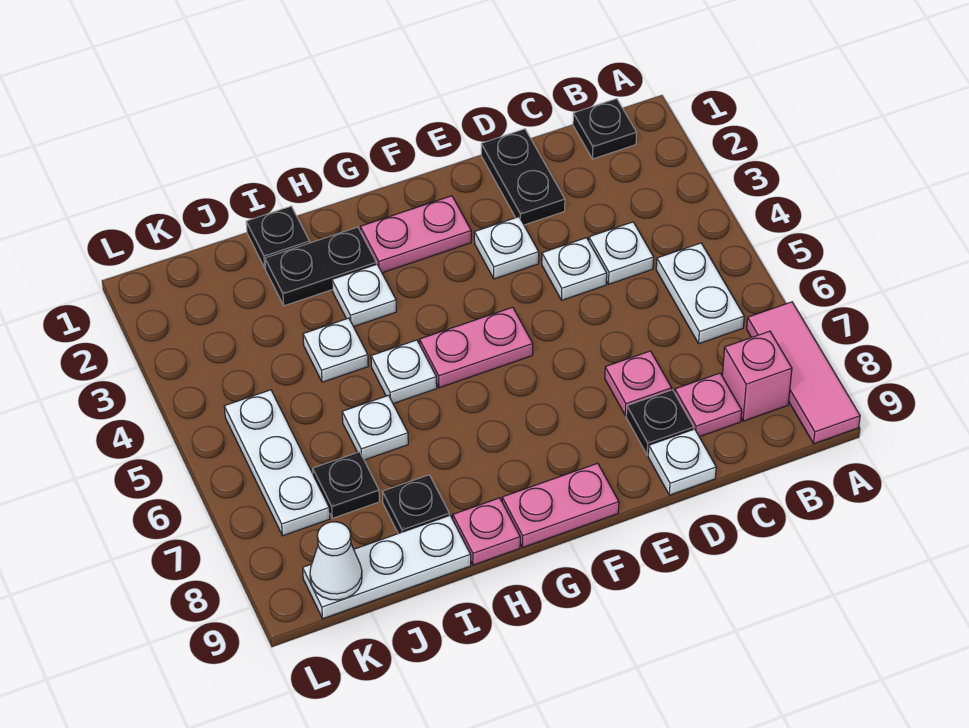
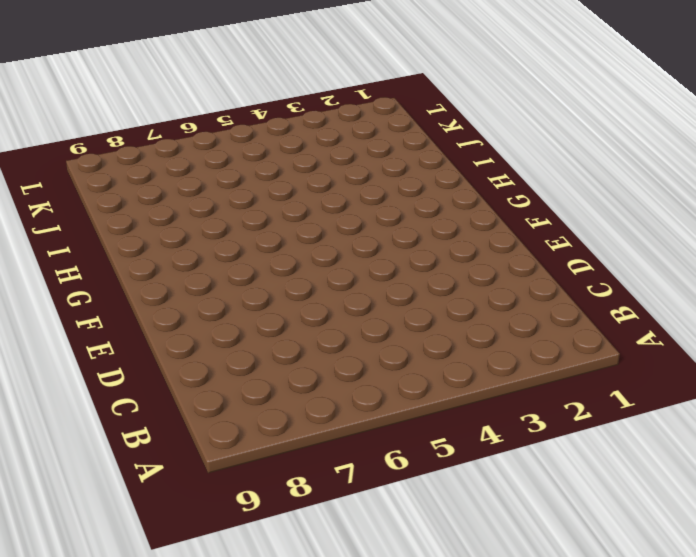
none -> pink tile A7:A9 level 1
none -> black plate B1 level 1
none -> white plate B5:B6 level 1

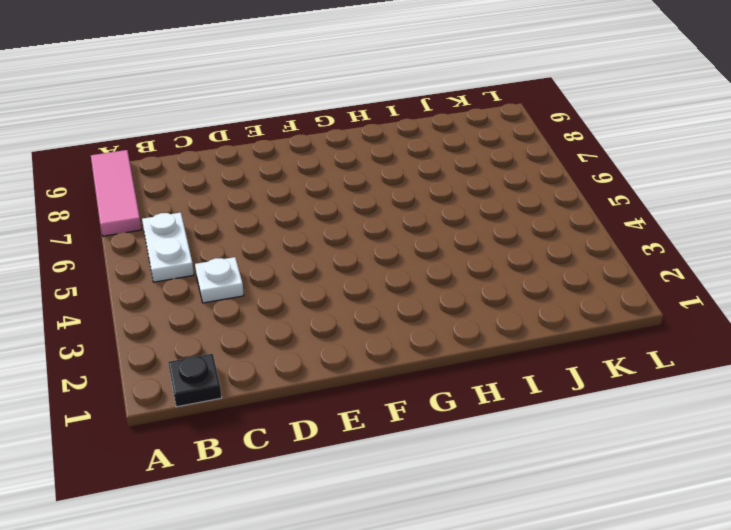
none -> pink brick B8 level 1
none -> pink plate C8 level 1
none -> black plate D1:D2 level 1

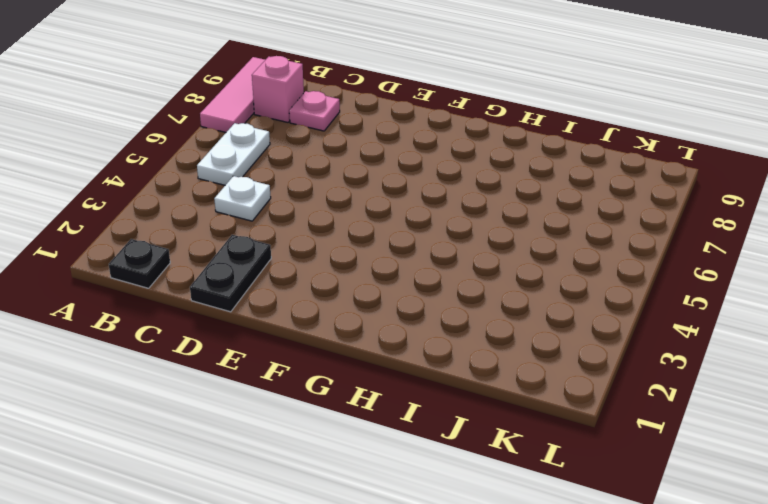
none -> white plate D4 level 1
none -> pink plate D7 level 1
none -> black plate D8 level 1

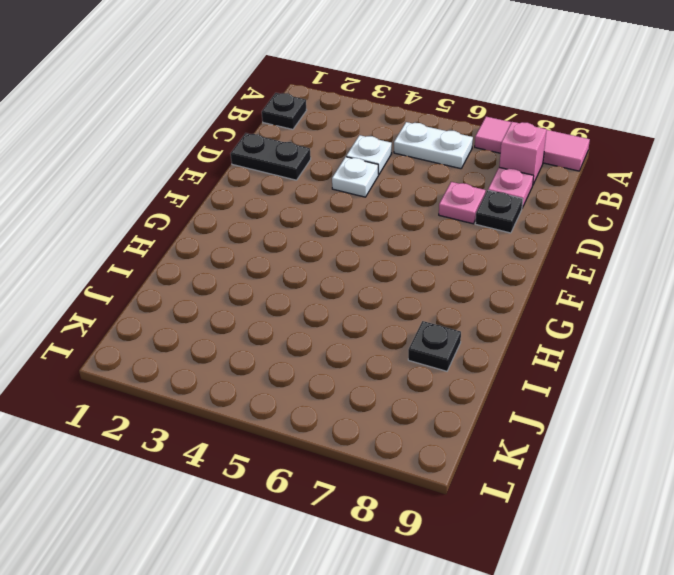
none -> white plate D9 level 1
none -> white plate E3 level 1
none -> pink plate F2:G2 level 1

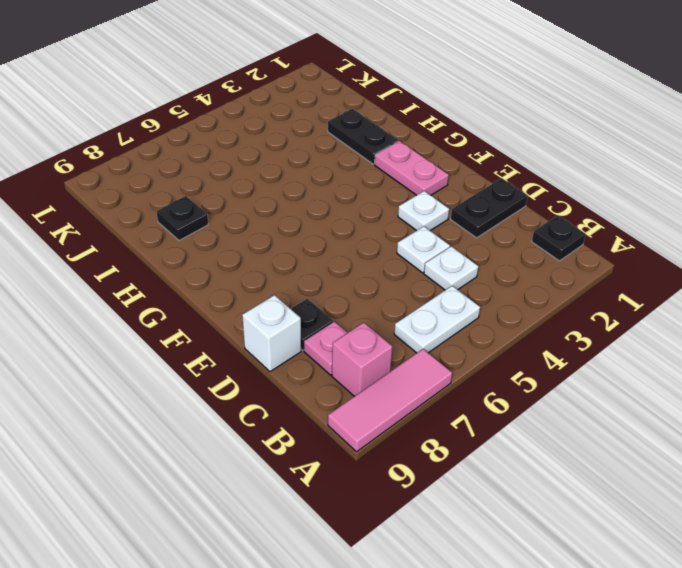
white brick D9 level 1 -> white plate D9 level 1
none -> pink plate D7 level 1
none -> pink plate F5:G5 level 1
none -> pink plate F9:G9 level 1

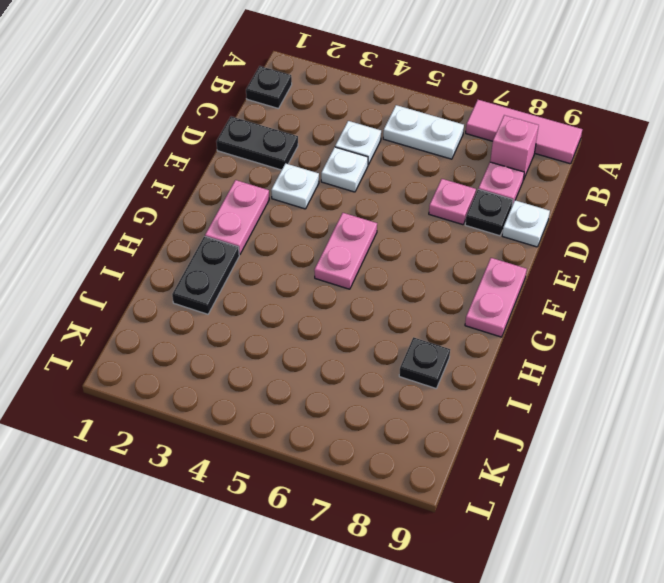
none -> white plate H3 level 1
none -> white plate H5 level 1
none -> pink plate H9 level 1

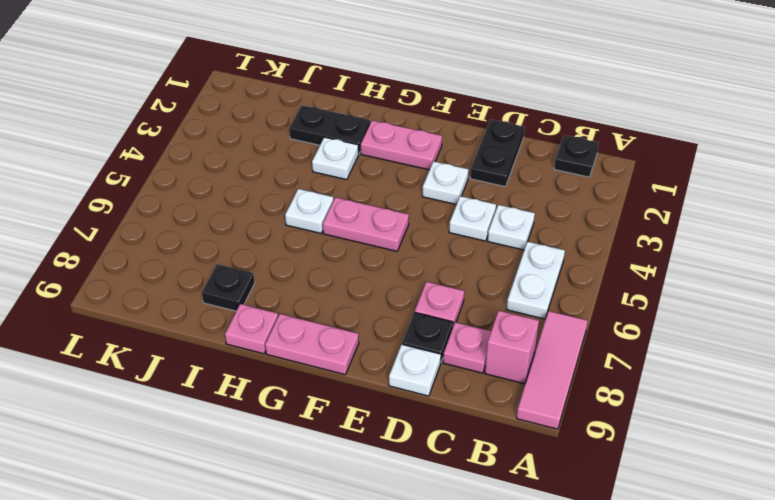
none -> black plate I1 level 1
none -> white plate I4 level 1
none -> white plate I6 level 1

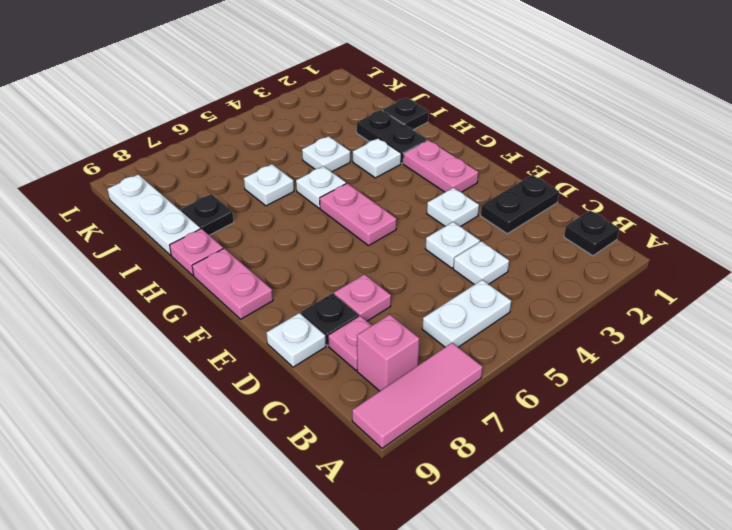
none -> black plate J7 level 1
none -> white plate K5:K7 level 1
none -> white cone K9 level 2

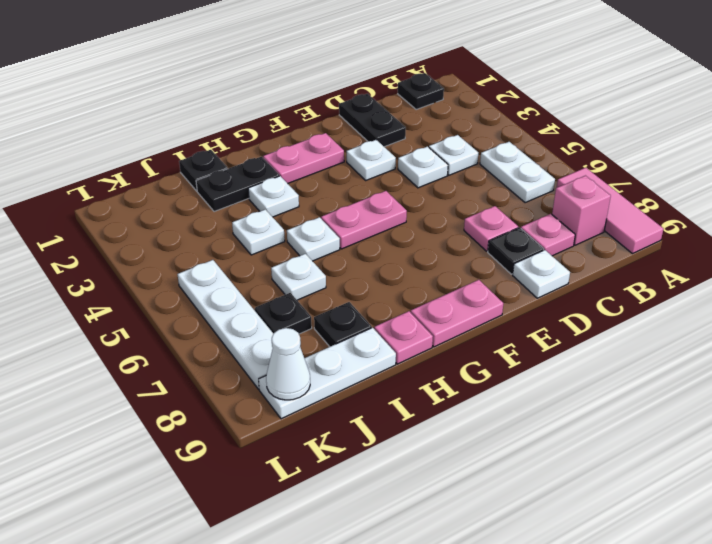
white plate K5:K8 level 1 -> white plate K5:K7 level 1

